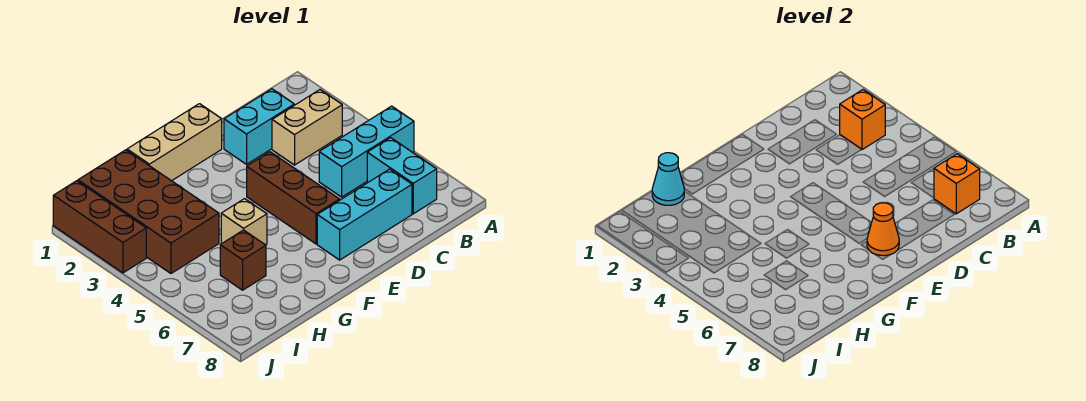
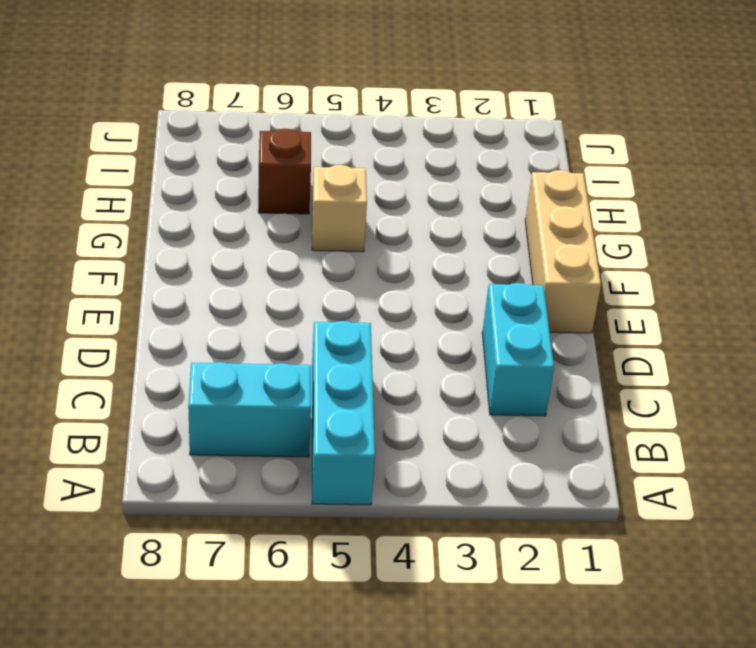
none -> tan brick B3:C3 level 1
none -> cyan brick C7:E7 level 1
none -> brown brick E4:E6 level 1

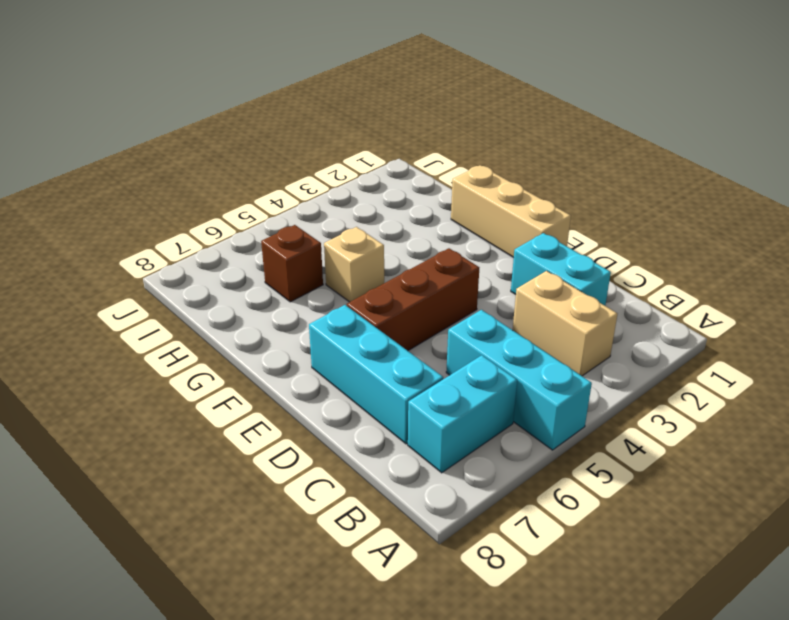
none -> brown brick H1:I4 level 1
none -> brown brick J1:J3 level 1
none -> orange brick B3 level 2

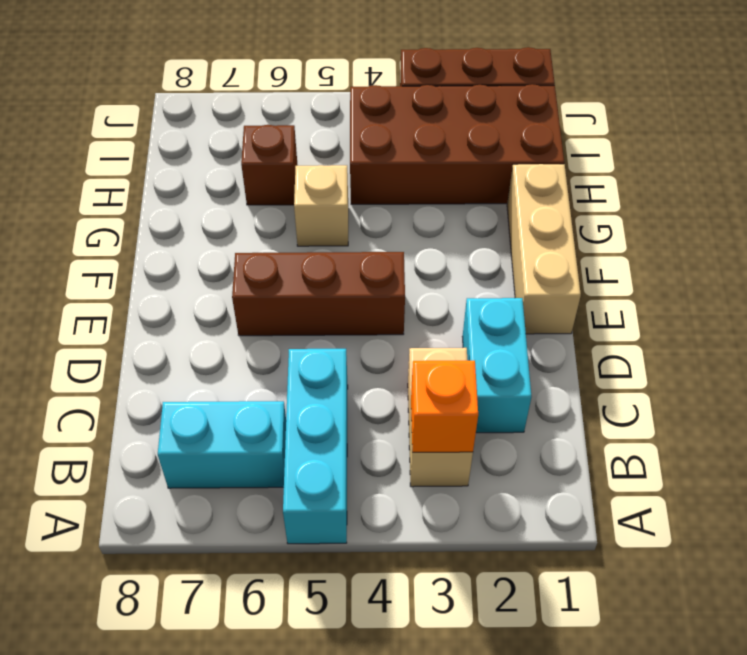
none -> cyan brick C7:E7 level 1
none -> orange brick B7 level 2
none -> orange cone E7 level 2

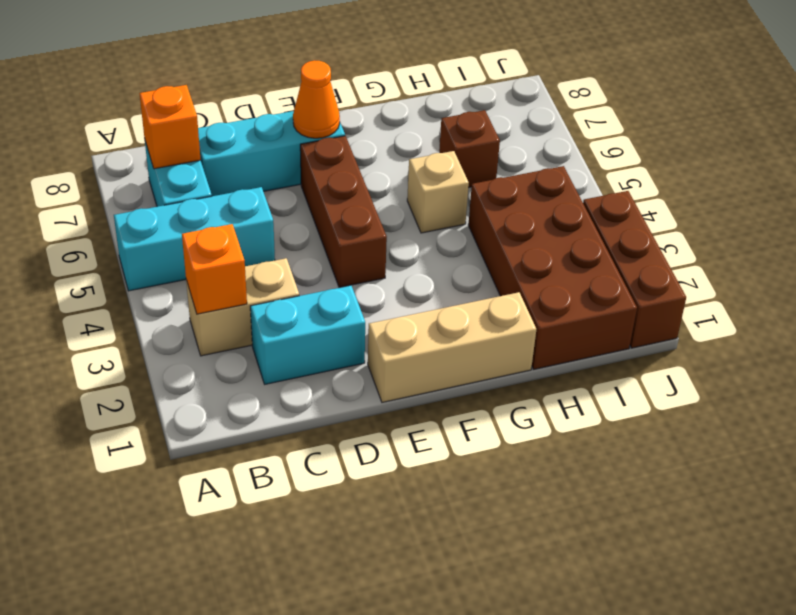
none -> cyan cone H1 level 2

